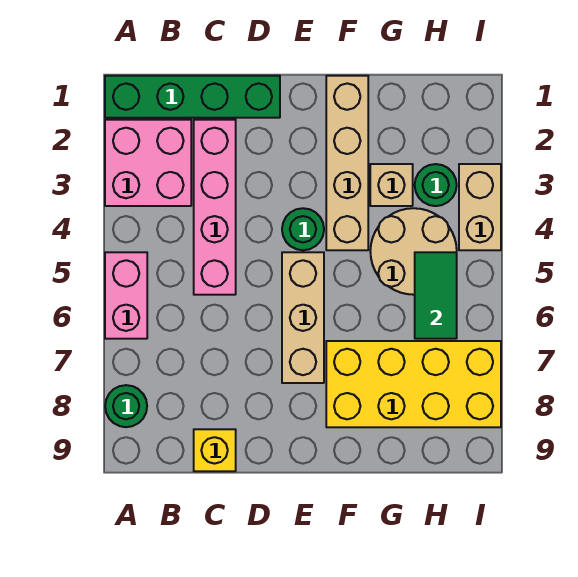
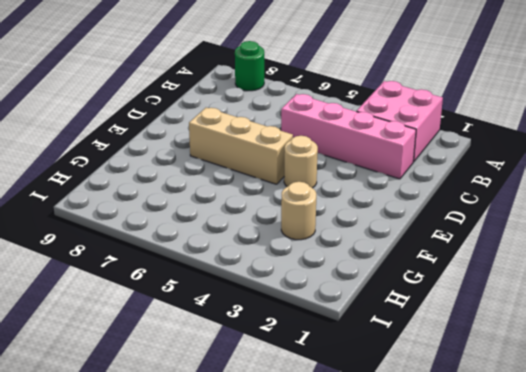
tan round brick E4 level 1 -> green round brick E4 level 1
tan round brick G3 level 1 -> tan brick G3 level 1
none -> green brick A1:D1 level 1
none -> pink brick A5:A6 level 1
none -> yellow brick C9 level 1

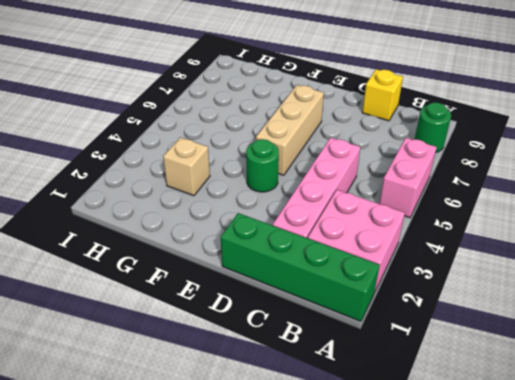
none -> tan brick F1:F4 level 1
none -> yellow brick F7:I8 level 1
none -> tan round brick G4:H5 level 1

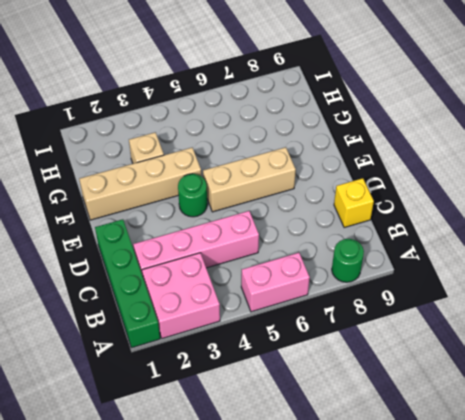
none -> yellow brick F7:I8 level 1
none -> tan round brick G4:H5 level 1
none -> green round brick H3 level 1

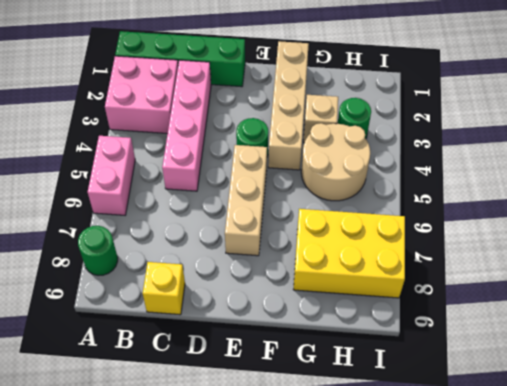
yellow brick G7:I8 level 1 -> yellow brick F7:I8 level 1
none -> tan brick I3:I4 level 1
none -> green tile H5:H6 level 2

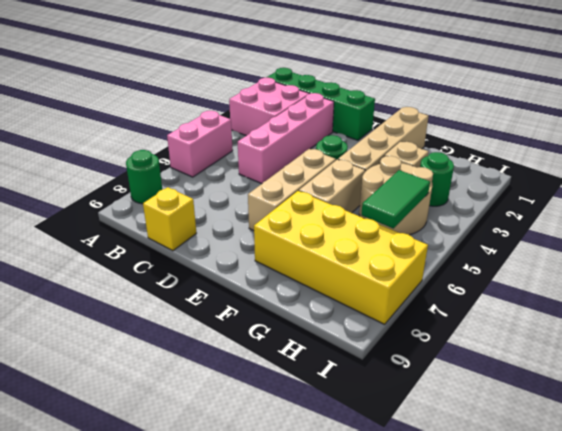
tan brick F5:F6 level 1 -> tan brick I3:I4 level 1

